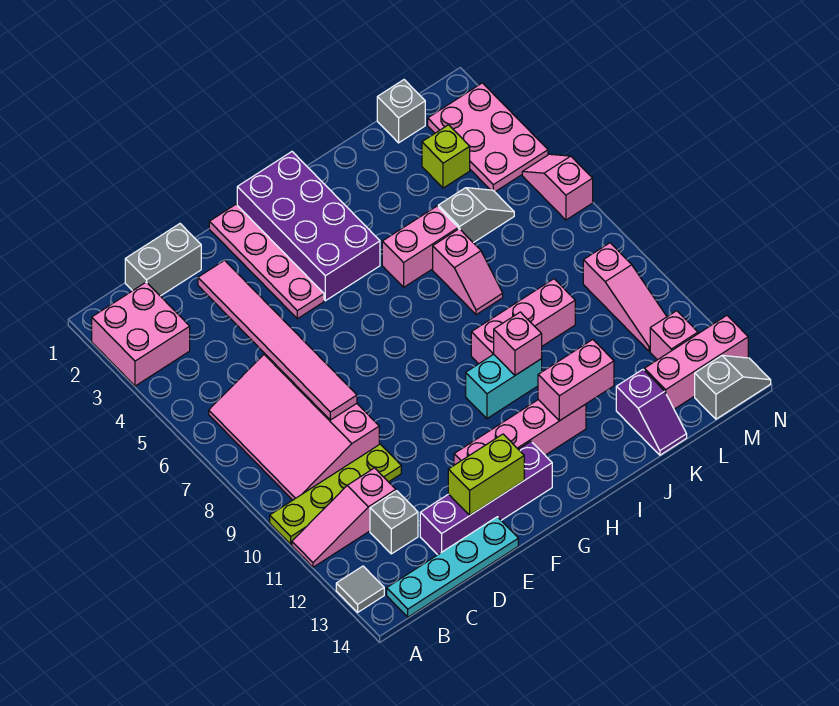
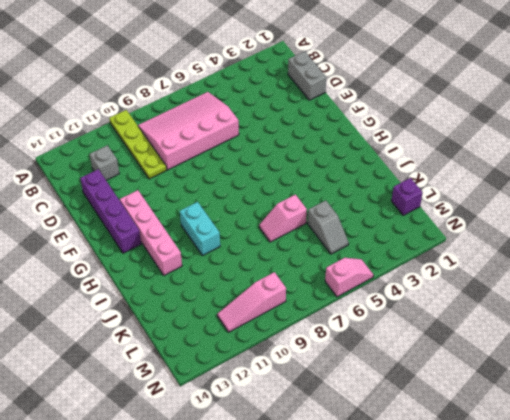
purple brick L1 level 1 -> grey brick L1 level 1
none -> pink brick A2:B3 level 1
none -> pink slope A11:C11 level 1 top C
none -> grey tile A13 level 1
none -> cyan plate B14:E14 level 1

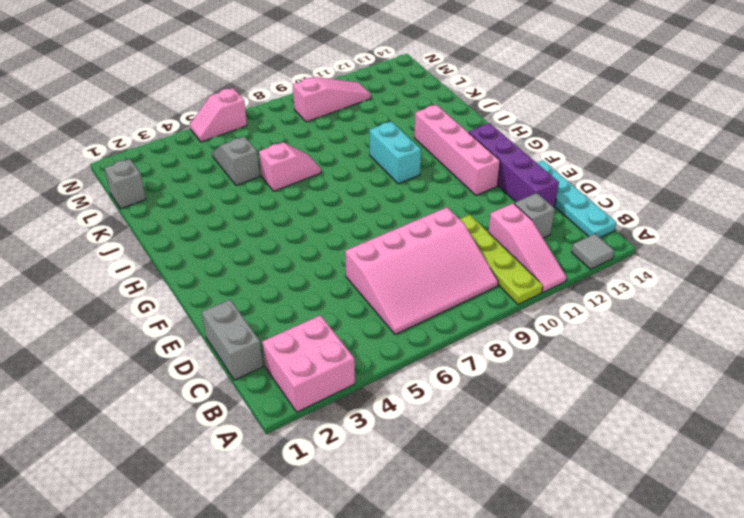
none -> pink plate F1:F4 level 1
none -> purple brick G1:H4 level 1
none -> pink brick I5:J5 level 1
none -> pink brick I9:K9 level 1

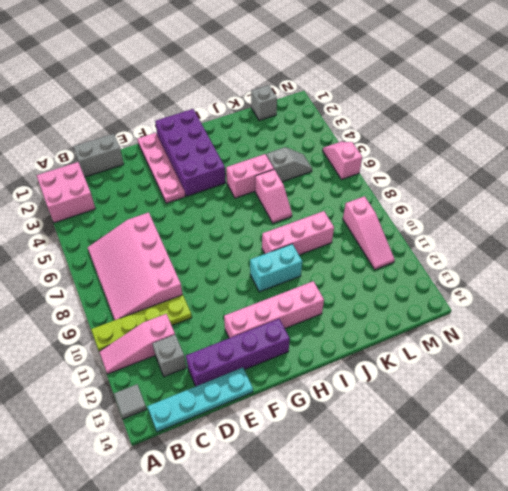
none -> purple slope K13:K14 level 1 top 13
none -> lime brick L3 level 1
none -> pink brick L13:N13 level 1
none -> pink plate M2:N4 level 1

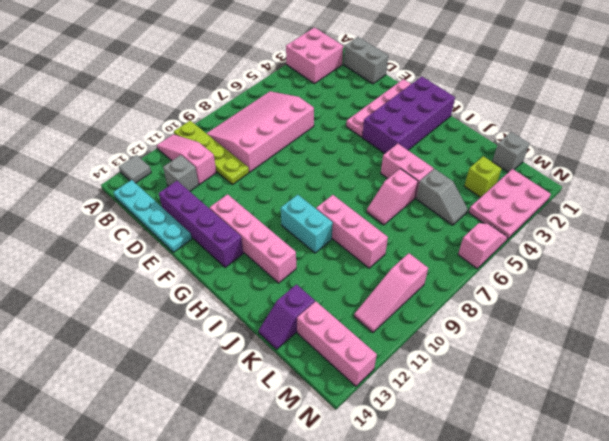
none -> pink brick M12 level 1
none -> grey slope M14:N14 level 1 top M
none -> pink tile D3:D8 level 2
none -> lime brick E13:F13 level 2

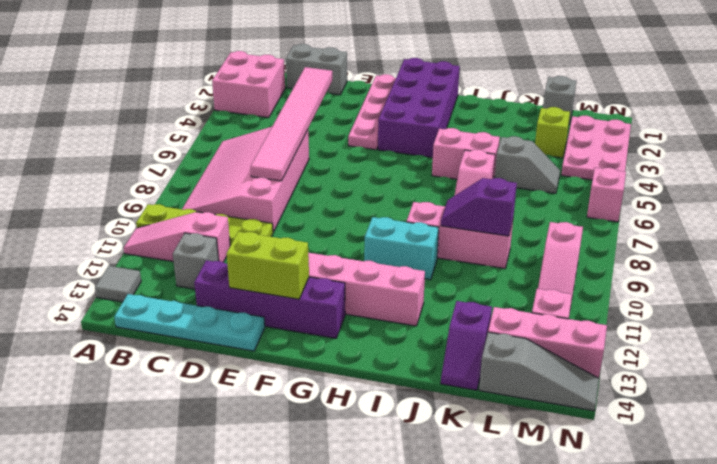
purple slope J9:K9 level 2 top K -> none
grey slope L14:N14 level 1 top L -> grey slope M14:N14 level 1 top M
none -> pink brick I10 level 2
none -> pink brick I12:J12 level 2

